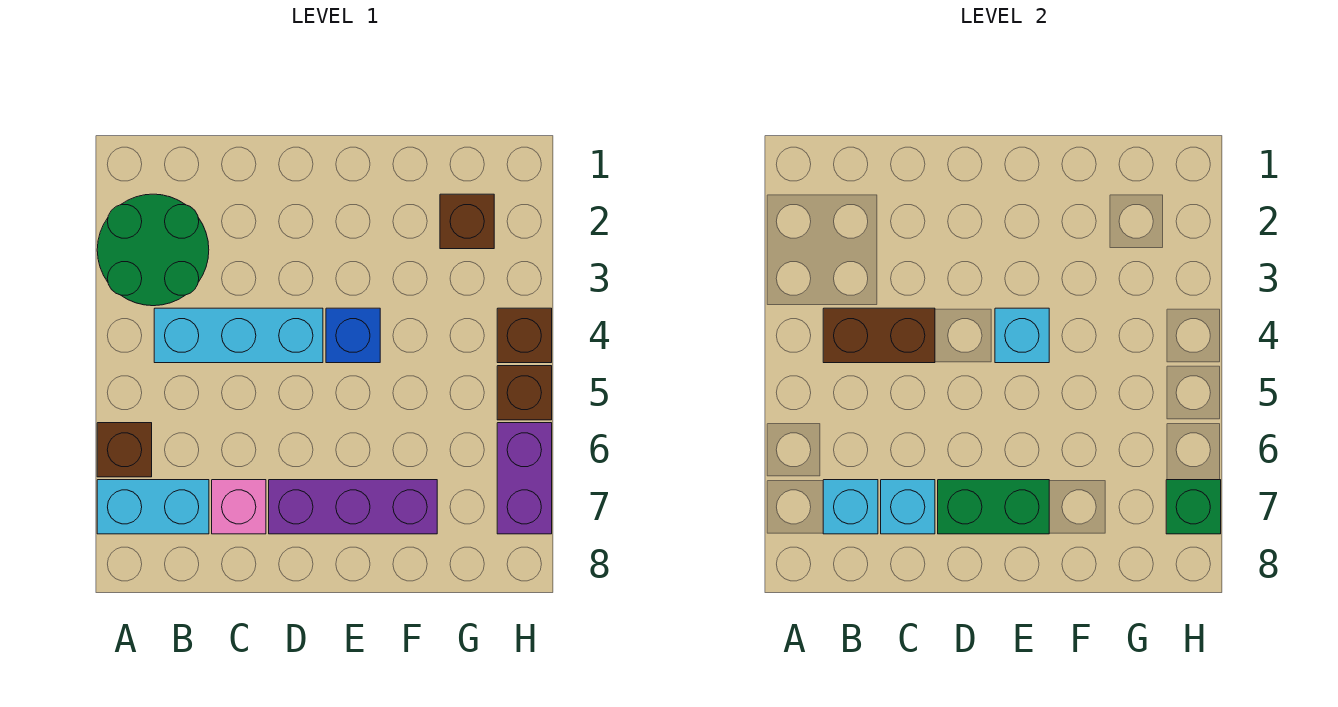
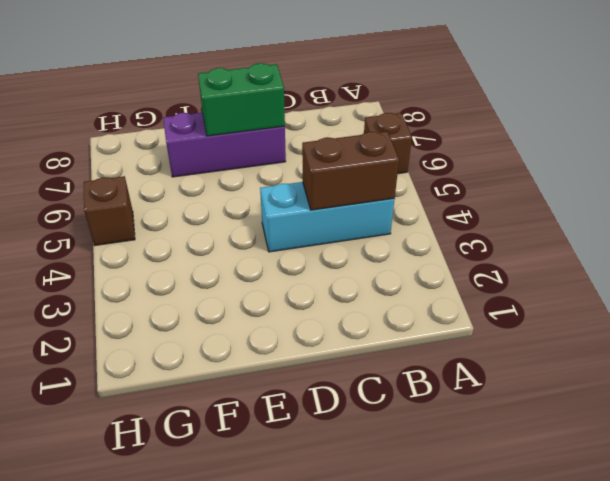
none -> green round brick A2:B3 level 1
none -> cyan brick A7:B7 level 1
none -> pink brick C7 level 1

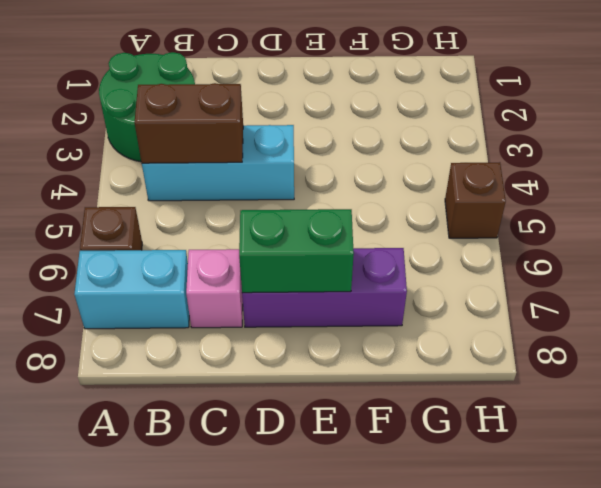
none -> blue brick E4 level 1
none -> brown brick G2 level 1
none -> brown brick H4 level 1

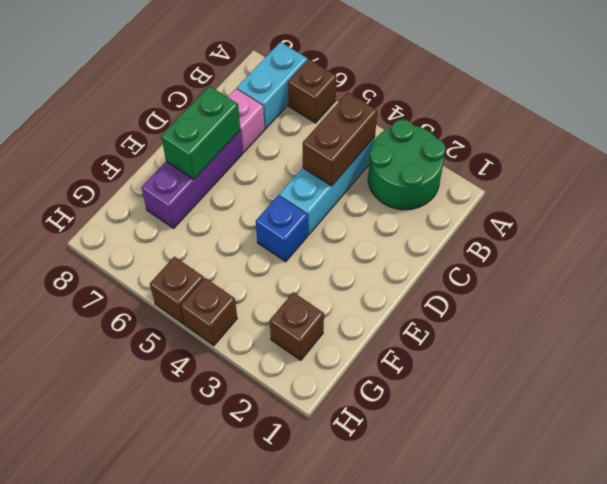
none -> purple brick H6:H7 level 1
none -> cyan brick B7 level 2
none -> cyan brick C7 level 2

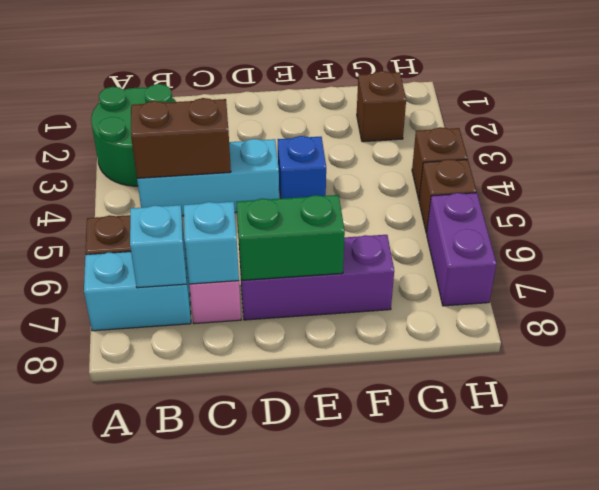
none -> cyan brick E4 level 2
none -> green brick H7 level 2

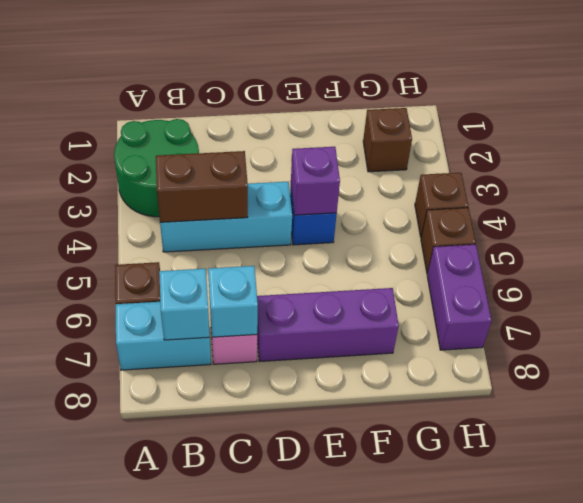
purple brick E4 level 2 -> cyan brick E4 level 2
none -> green brick D7:E7 level 2
none -> green brick H7 level 2

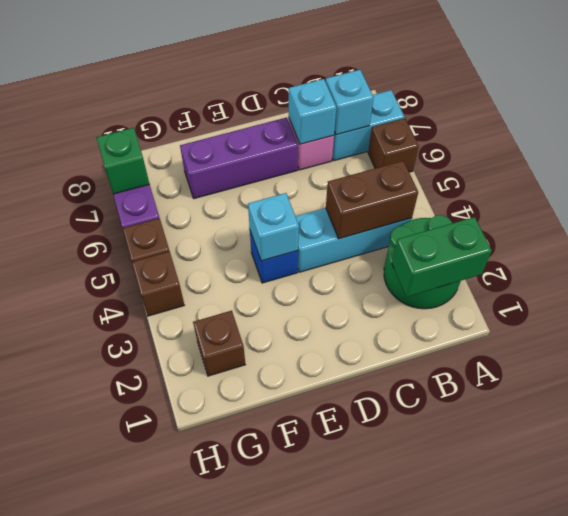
green brick A2:B2 level 2 -> green brick D7:E7 level 2

